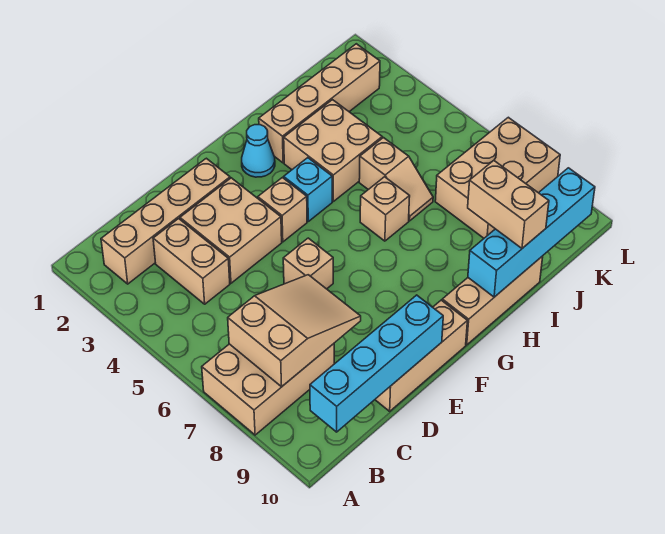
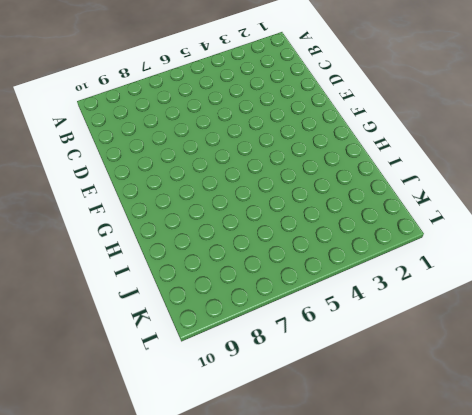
none -> tan brick A7:C8 level 1
none -> tan brick B2:E2 level 1
none -> tan brick C3:C4 level 1

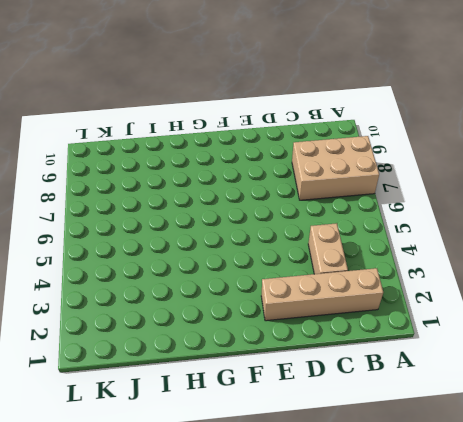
none -> tan brick D3:E4 level 1
none -> tan brick D10:F10 level 1
none -> tan brick E6 level 1

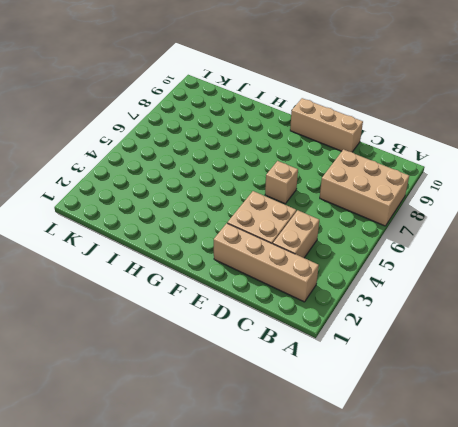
none -> tan brick F4 level 1
none -> cyan cone G2 level 1
none -> cyan brick G4 level 1

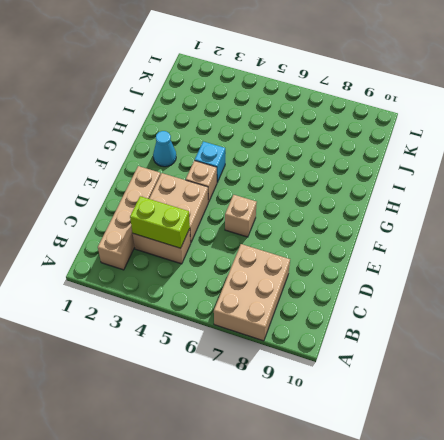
lime brick C3:C4 level 2 -> none
none -> tan brick D10:F10 level 1
none -> tan brick G10:I10 level 1
none -> tan brick H2:K2 level 1

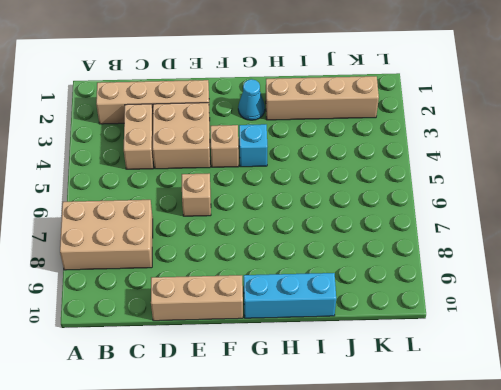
cyan brick G10:I10 level 1 -> tan brick G10:I10 level 1
none -> tan brick H3:I4 level 1
none -> tan brick H6 level 1
none -> tan slope I5:I6 level 1 top 5

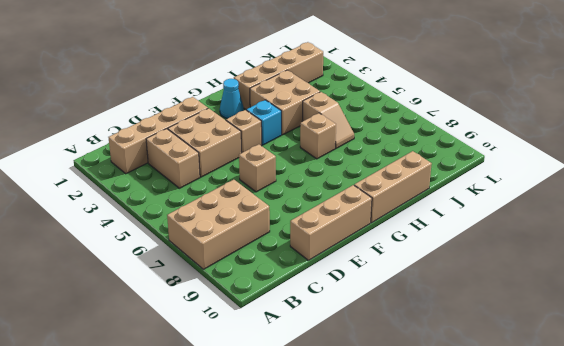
none -> tan brick J7:L8 level 1
none -> tan slope B7:D8 level 2 top B
none -> cyan brick B10:E10 level 2

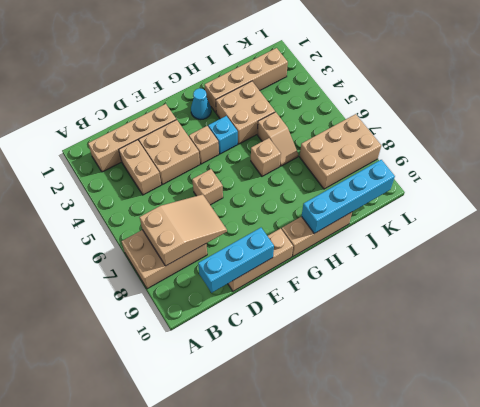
cyan brick C10:E10 level 2 -> cyan brick B10:E10 level 2
none -> tan brick I9:I10 level 3

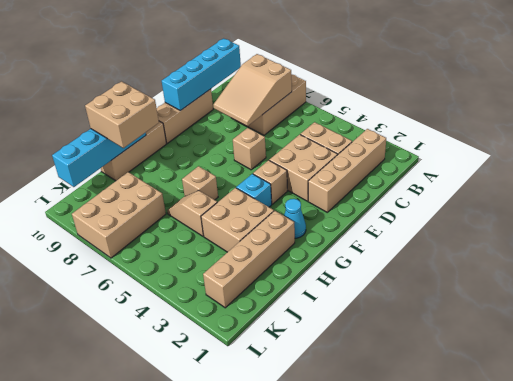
tan brick H9:I10 level 3 -> tan brick I9:I10 level 3

